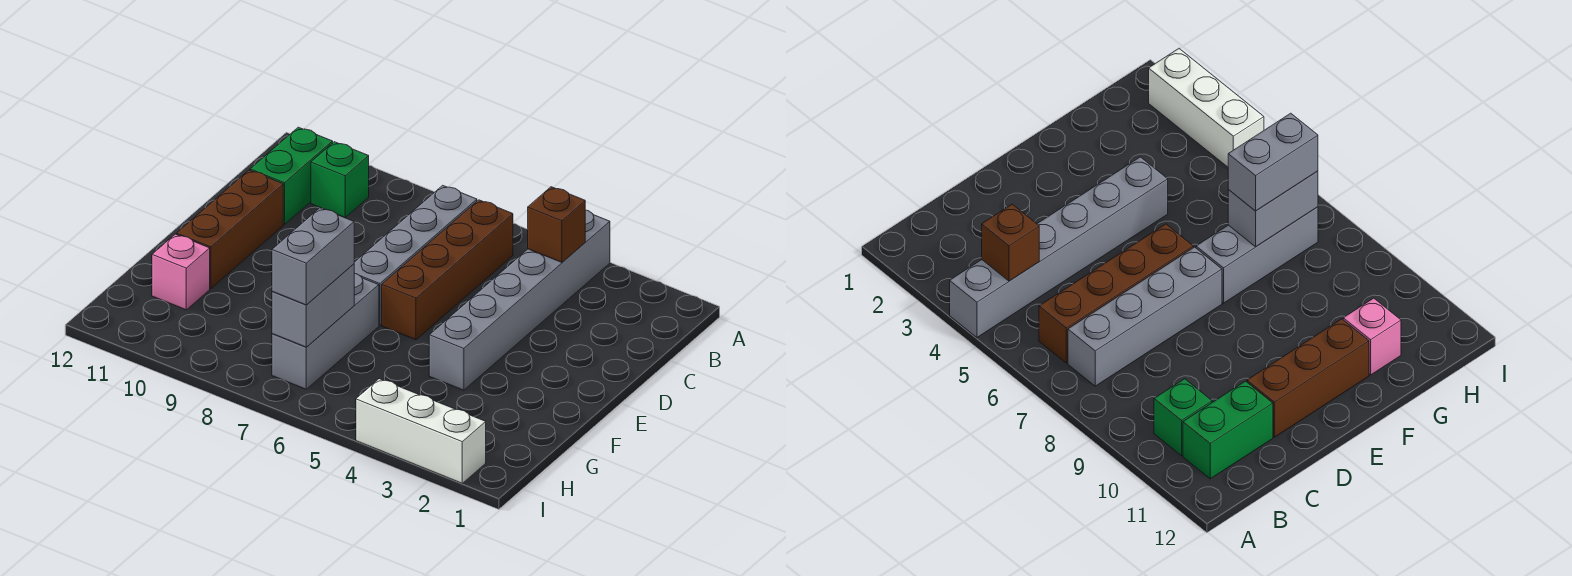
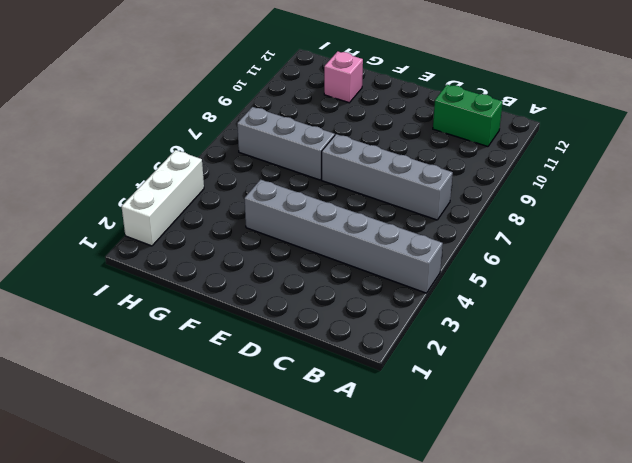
none -> brown brick B6:E6 level 1
none -> green brick B10 level 1
none -> brown brick D11:F11 level 1

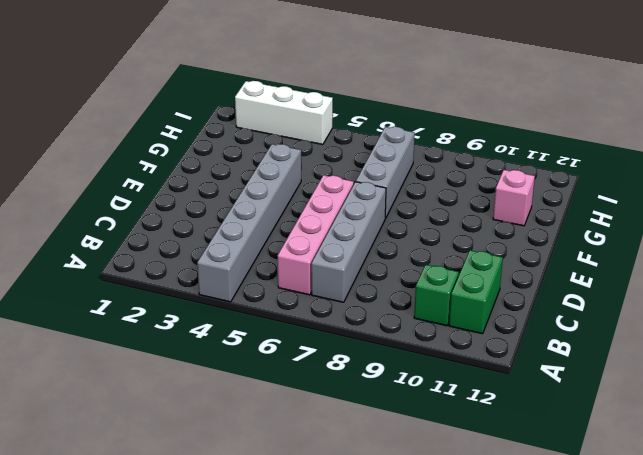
pink brick B6:E6 level 1 -> brown brick B6:E6 level 1
none -> brown brick D11:F11 level 1
none -> brown brick B4 level 2
none -> grey brick G7:H7 level 2

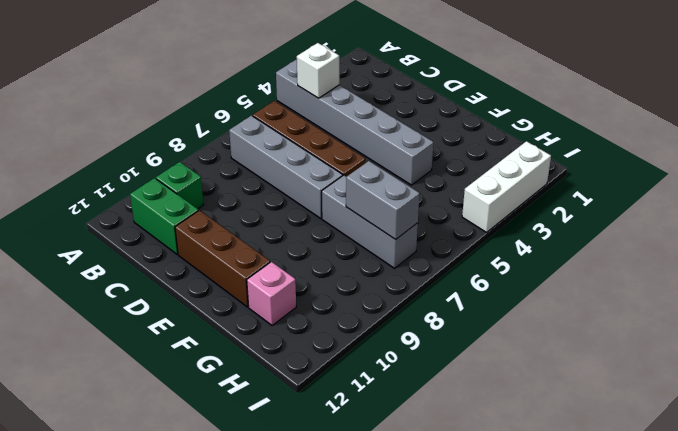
white brick B4 level 2 -> brown brick B4 level 2
none -> grey brick G7:H7 level 3

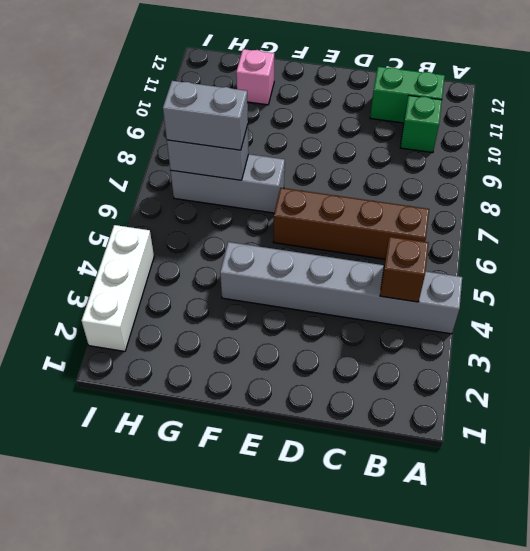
none -> grey brick B7:E7 level 1
none -> brown brick D11:F11 level 1

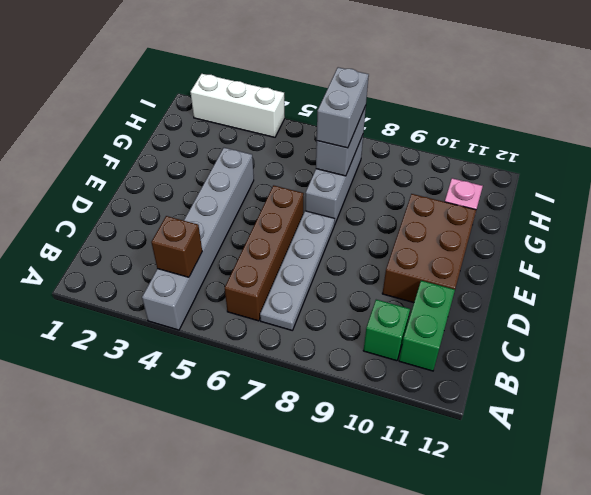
grey plate B7:E7 level 1 -> grey brick B7:E7 level 1
brown brick D10:F11 level 1 -> brown brick D11:F11 level 1

